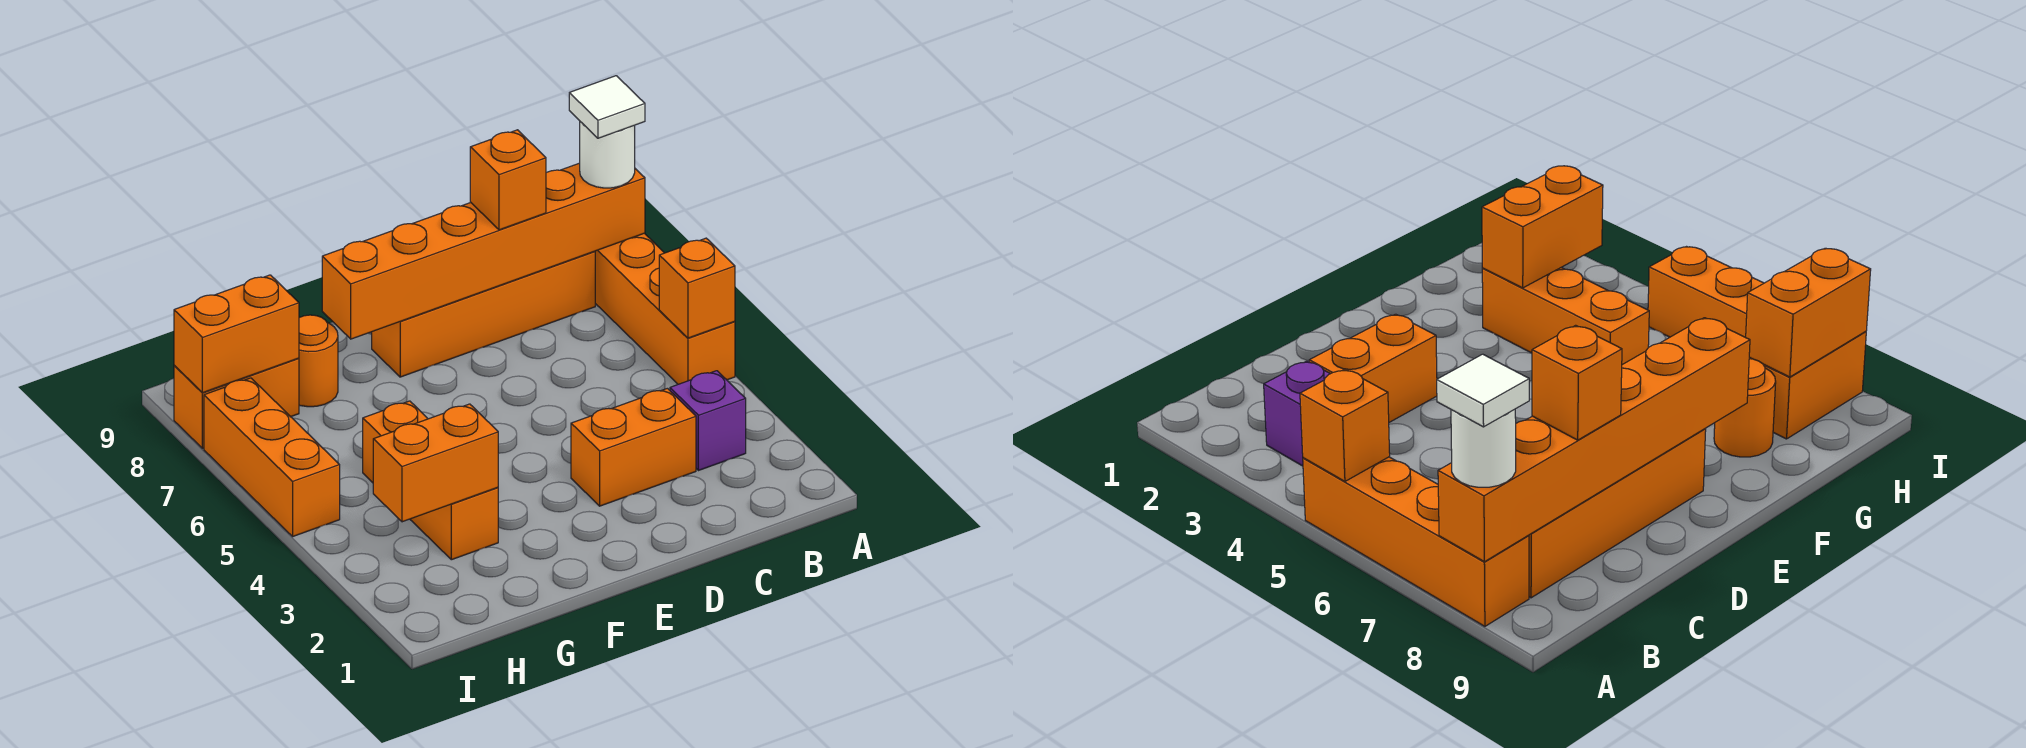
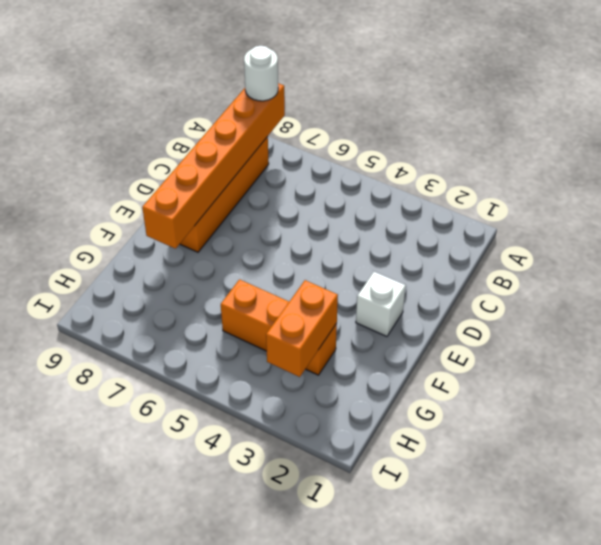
white brick E2 level 1 -> none
none -> orange brick A5:A8 level 1
none -> purple brick B3 level 1
none -> orange brick C3:D3 level 1

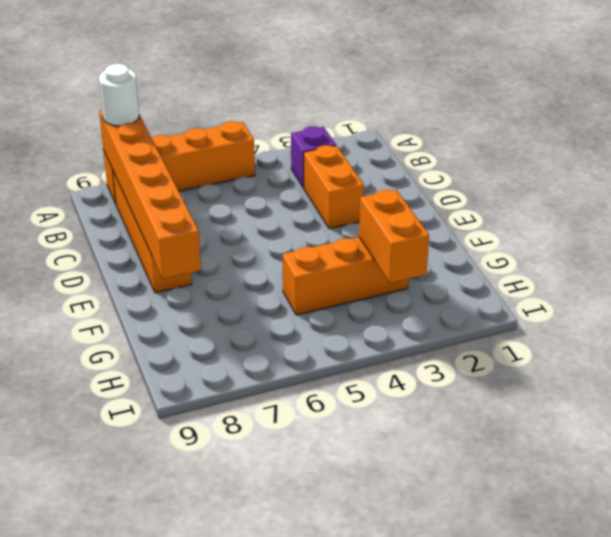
none -> orange round brick G8 level 1
none -> orange brick H8:I8 level 1
none -> orange brick I5:I7 level 1

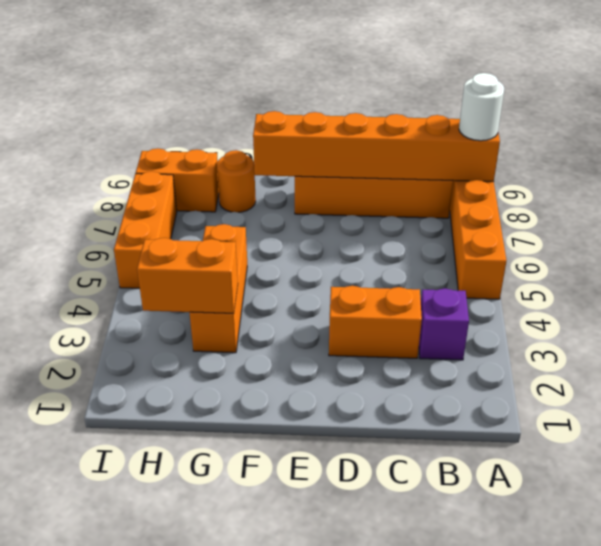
none -> orange brick A5 level 2
none -> orange brick H8:I8 level 2
none -> orange brick C8 level 3

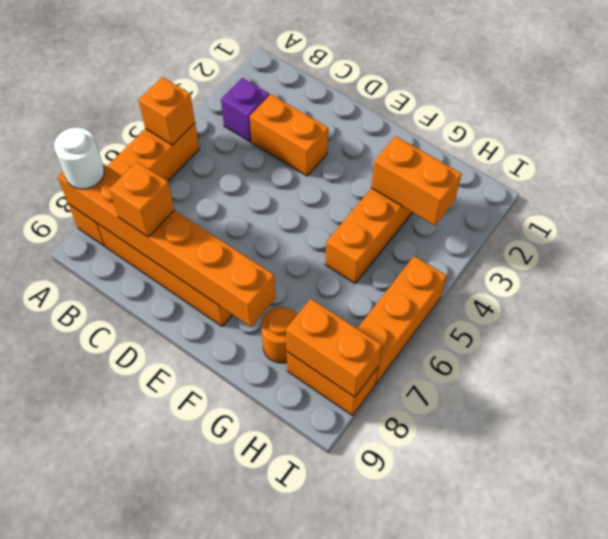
none -> white tile A8 level 4

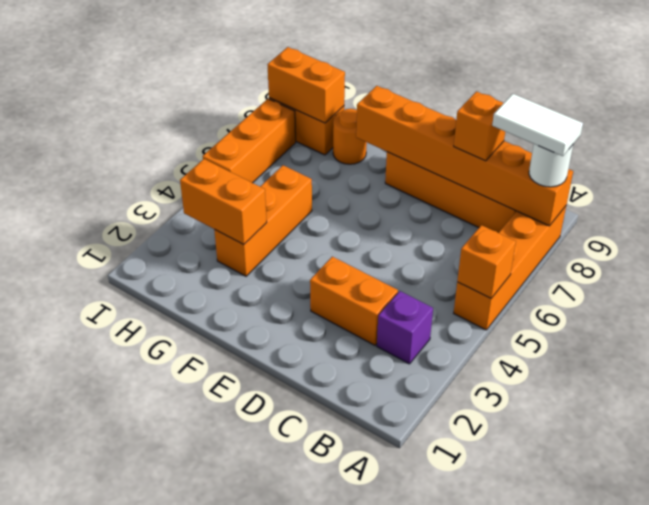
white tile A8:B8 level 4 -> white tile A8 level 4

